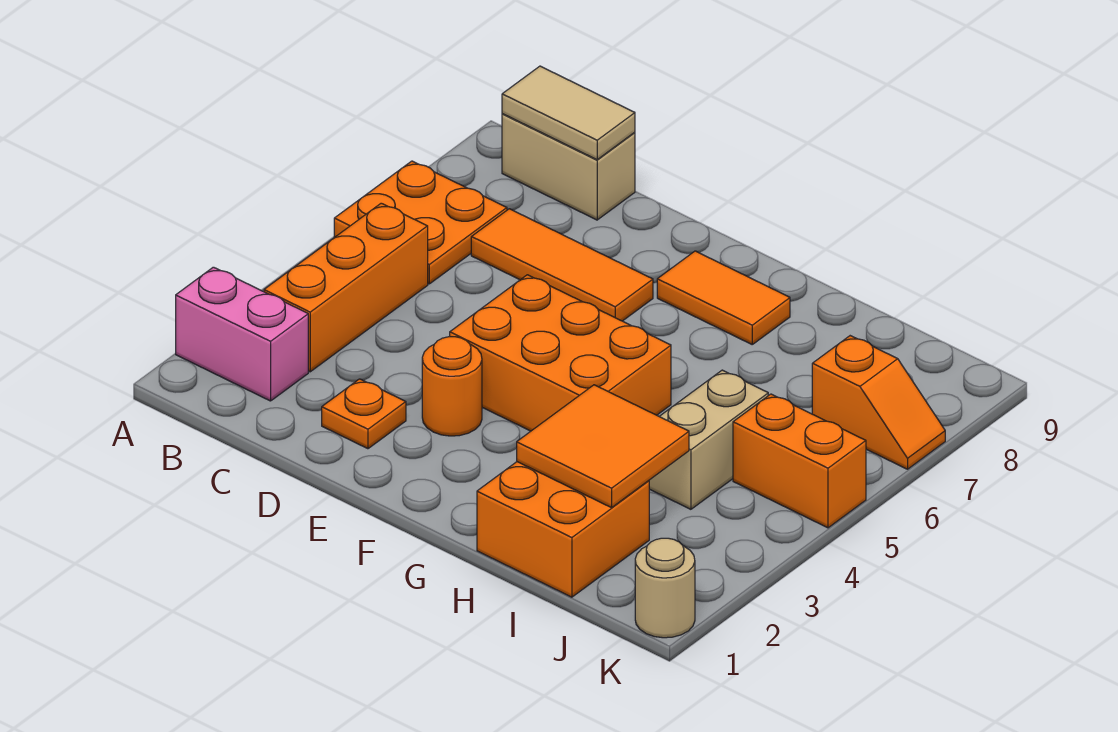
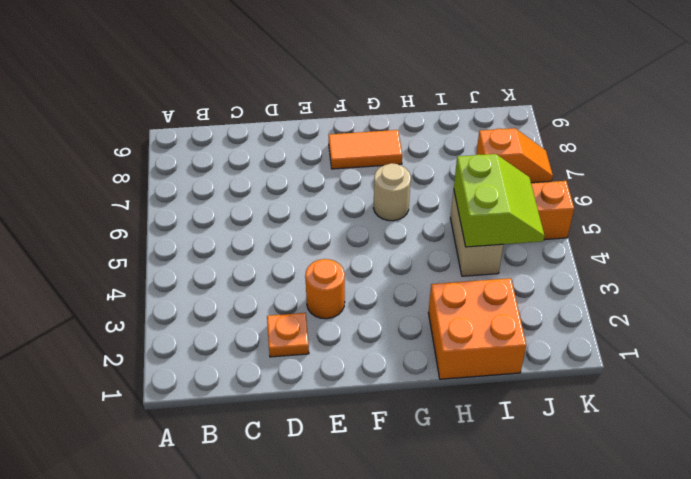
tan round brick G6 level 1 -> tan round brick K1 level 1
lime slope I4:J5 level 2 top I -> none
none -> pink brick A2:B2 level 1
none -> orange plate A6:B7 level 1
none -> orange brick B3:B5 level 1

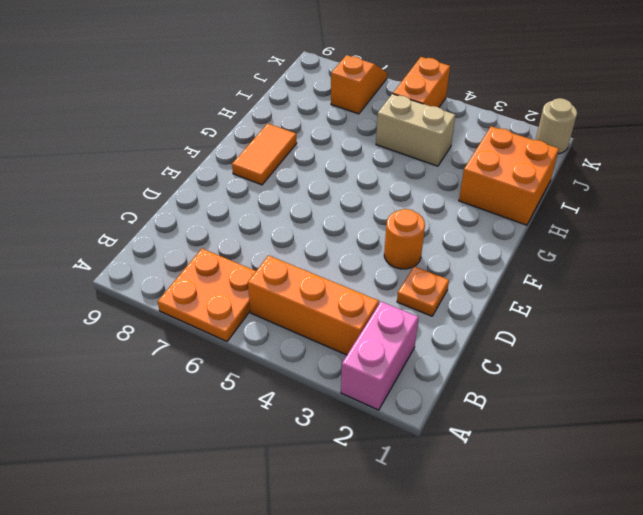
none -> tan brick B9:C9 level 1
none -> orange tile C7:E7 level 1
none -> orange brick E4:G5 level 1

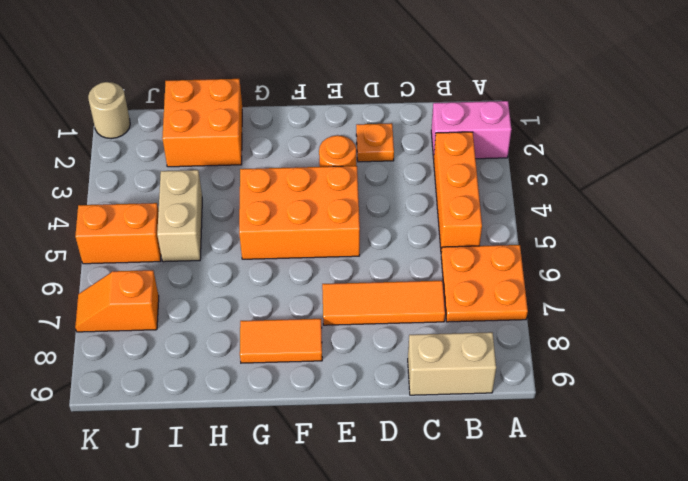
none -> tan tile B9:C9 level 2
none -> orange tile H2:I3 level 2

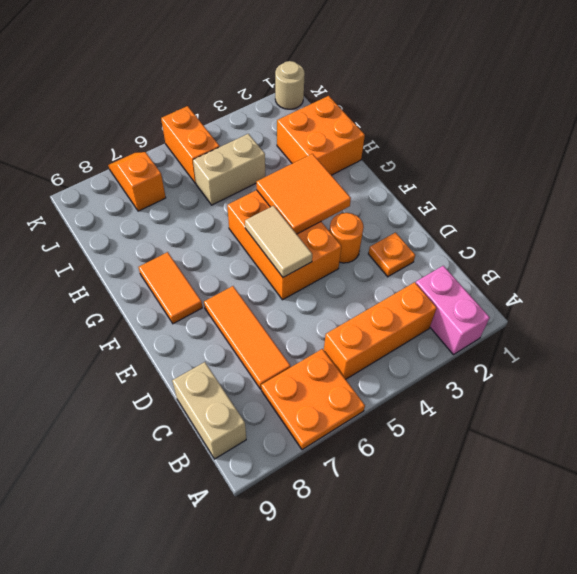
tan tile E5:F5 level 2 -> tan tile B9:C9 level 2
orange tile F3:G4 level 2 -> orange tile H2:I3 level 2

